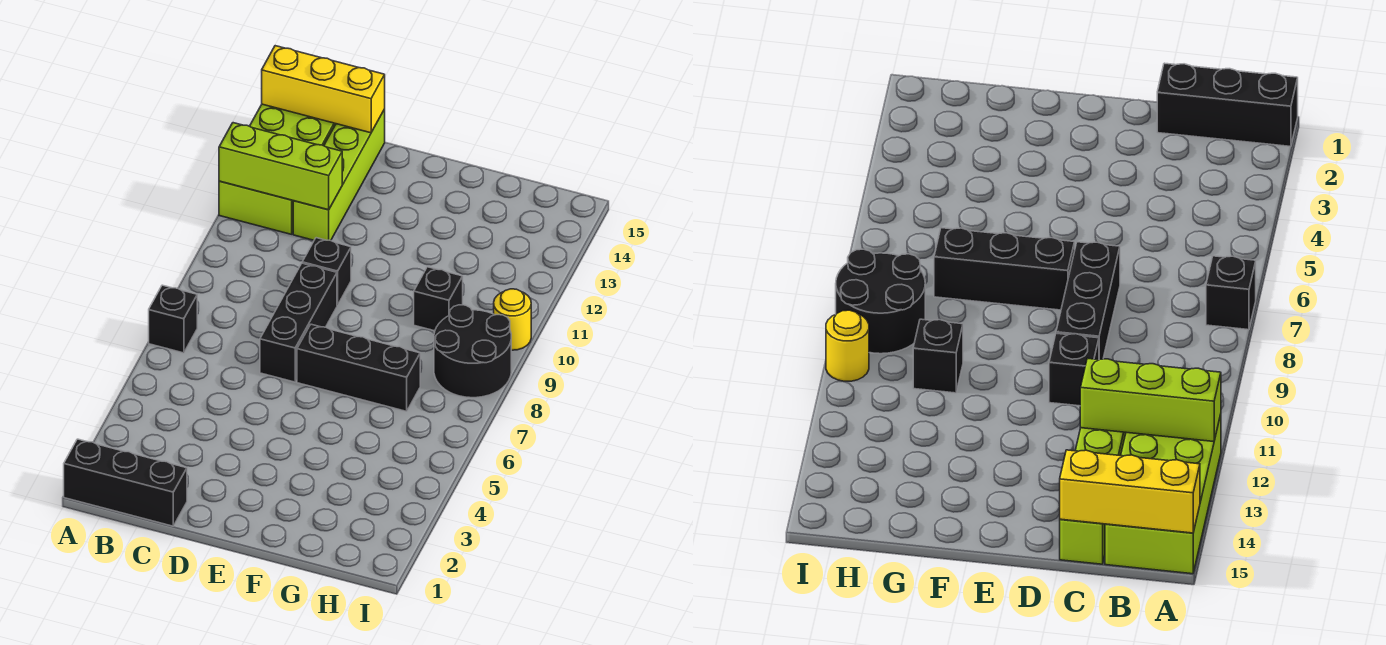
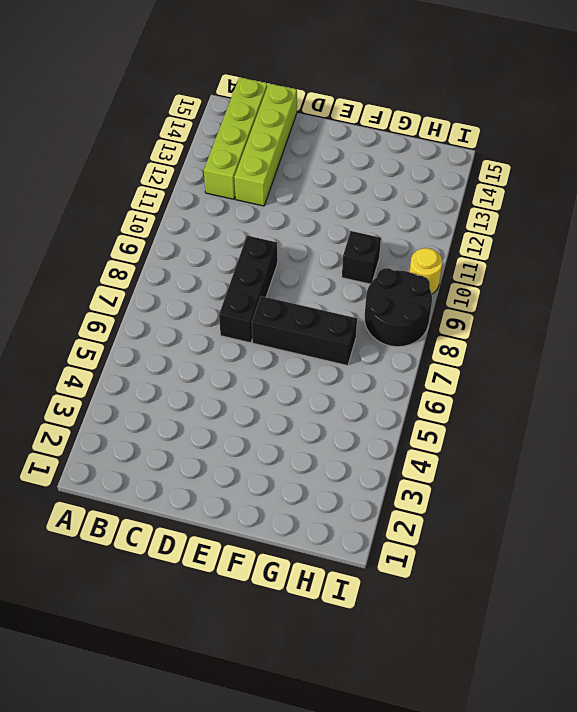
lime brick B12:B15 level 1 -> lime brick A12:B15 level 1
none -> black brick A1:C1 level 1
none -> black brick A7 level 1
none -> black brick D10 level 1

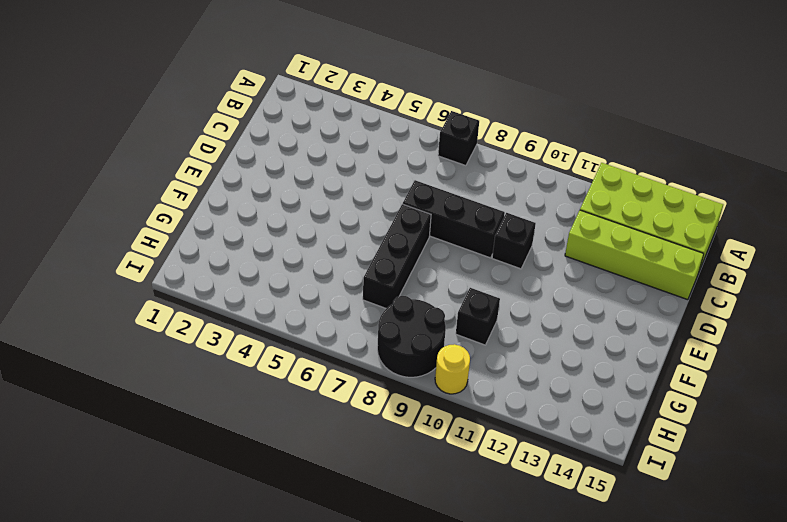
none -> black brick A1:C1 level 1
none -> lime brick A12:C12 level 2
none -> yellow brick A15:C15 level 2

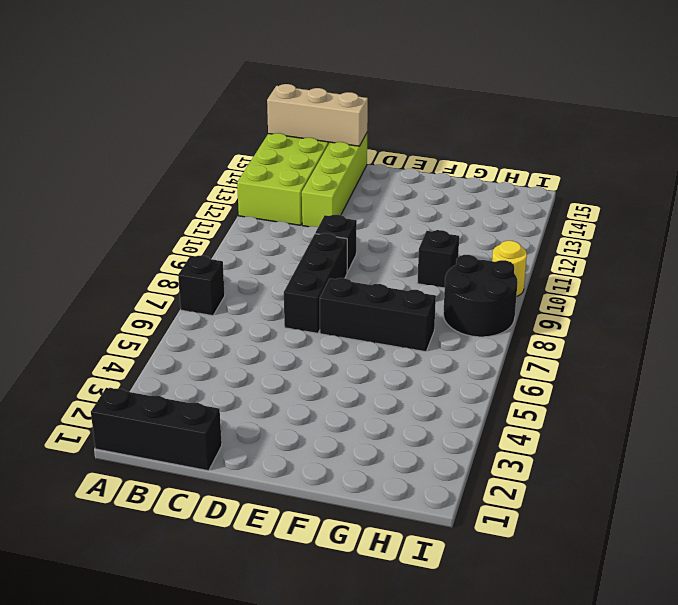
tan brick A15:C15 level 2 -> yellow brick A15:C15 level 2
none -> lime brick A12:C12 level 2

